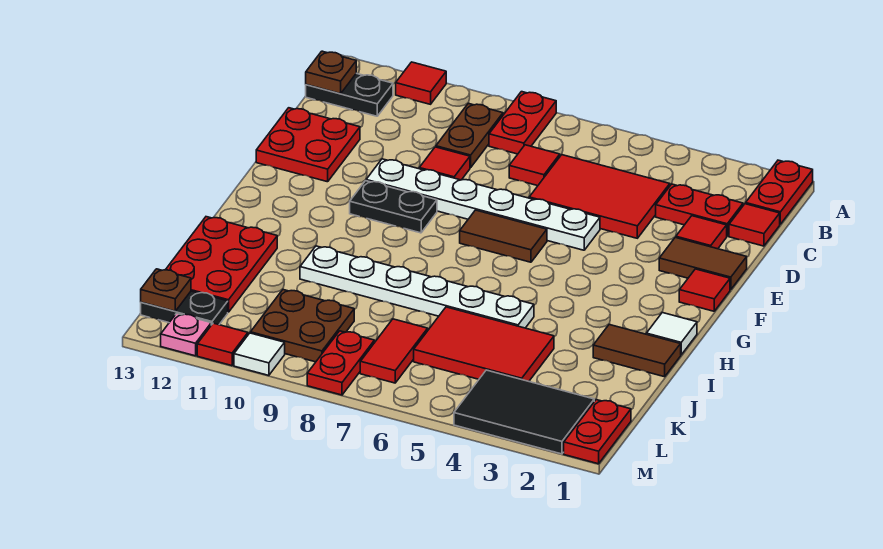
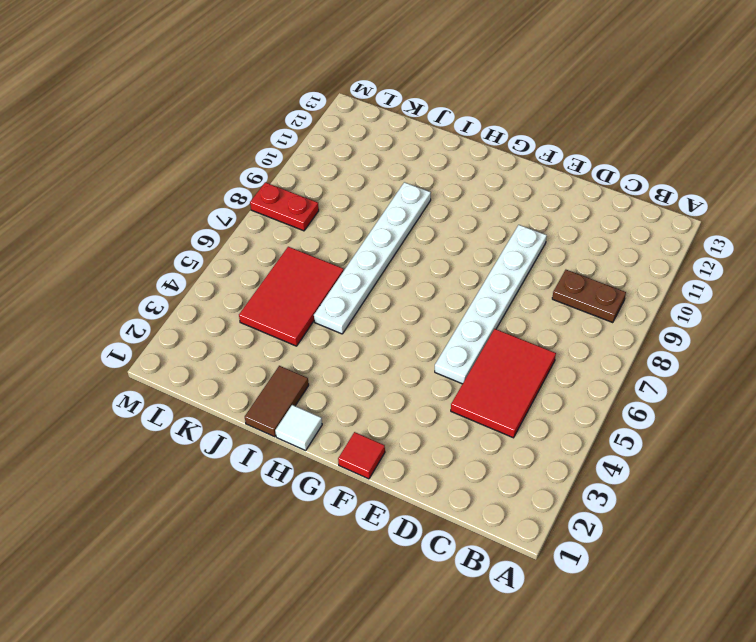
none -> red plate A1:B1 level 1
none -> red plate A8:B8 level 1
none -> red tile A11 level 1
none -> black plate B12:B13 level 1

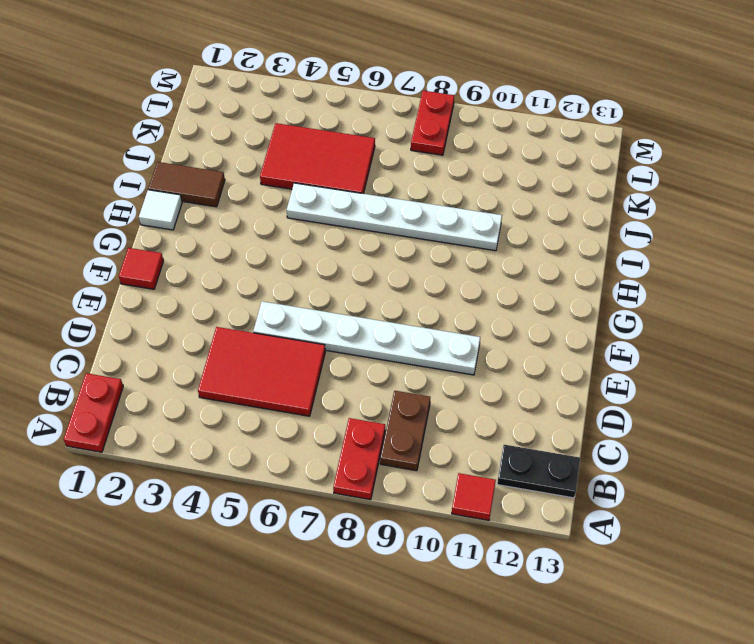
none -> red tile C1 level 1
none -> red plate C2:C3 level 1
none -> red tile C7 level 1
none -> red tile D2 level 1

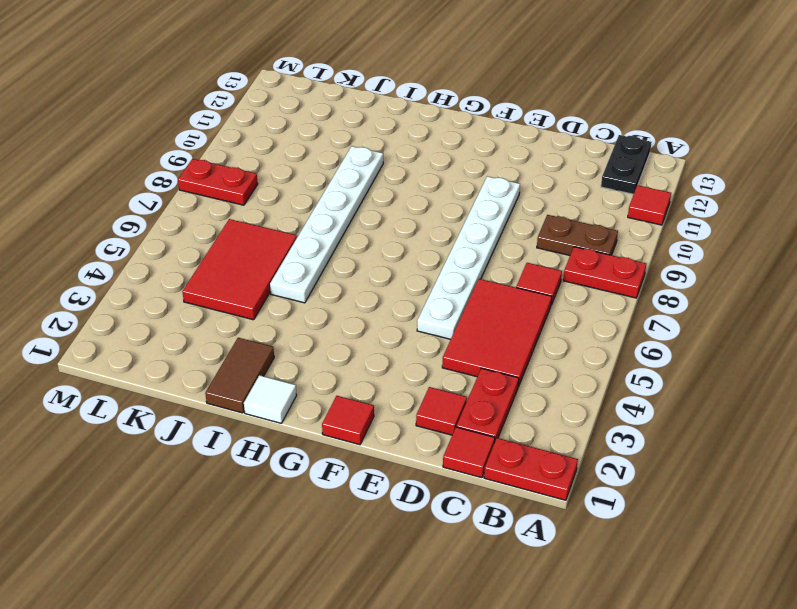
none -> red tile D9 level 1
none -> red plate D12:E13 level 1
none -> brown tile E1:E2 level 1
none -> brown tile F6:F7 level 1

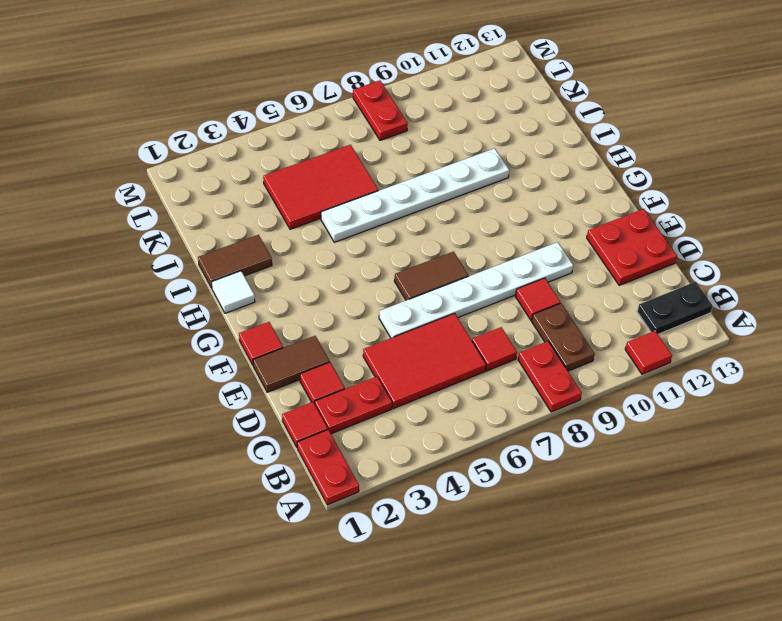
none -> black plate F9:F10 level 1
none -> red plate I12:K13 level 1
none -> red tile K7:L7 level 1
none -> brown plate K9:L10 level 1

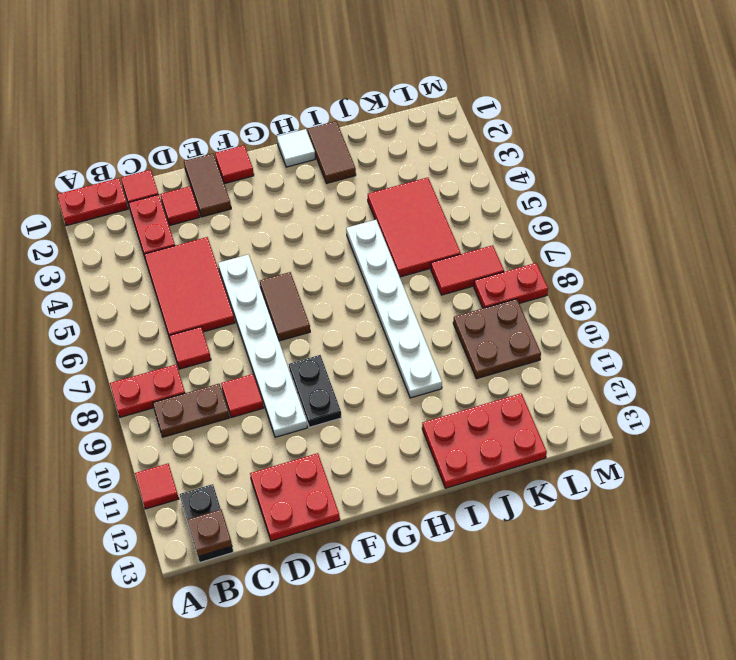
none -> red plate L1:M1 level 1
none -> black tile L2:M4 level 1
none -> black plate L12:L13 level 1
none -> white tile M10 level 1

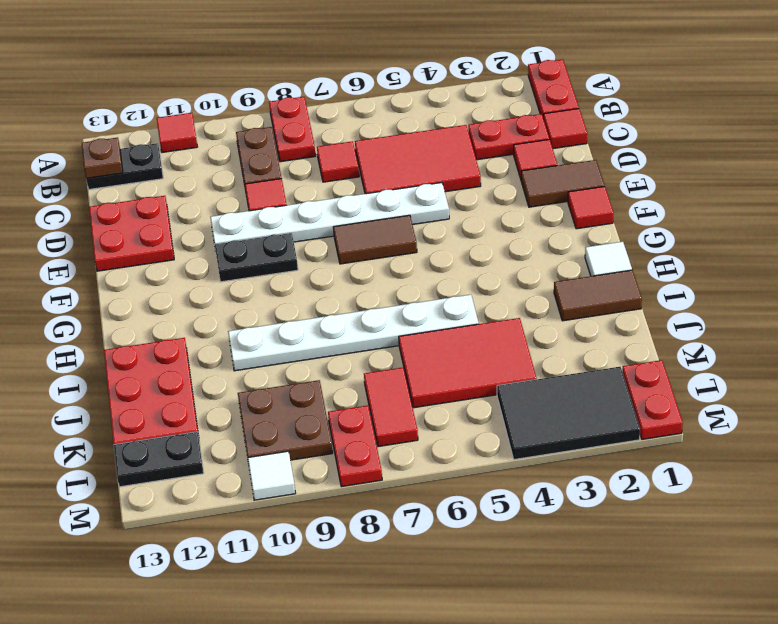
none -> red tile M11 level 1
none -> pink plate M12 level 1
none -> brown plate L13 level 2

